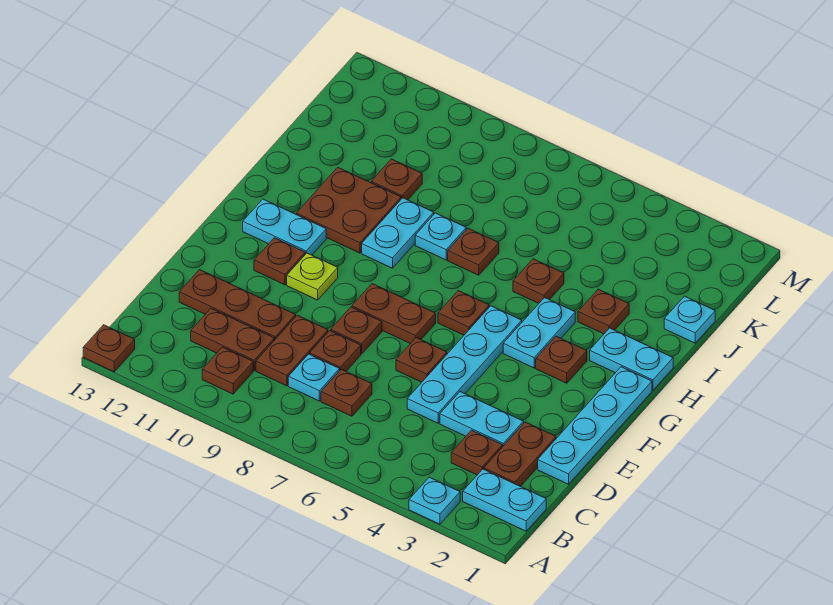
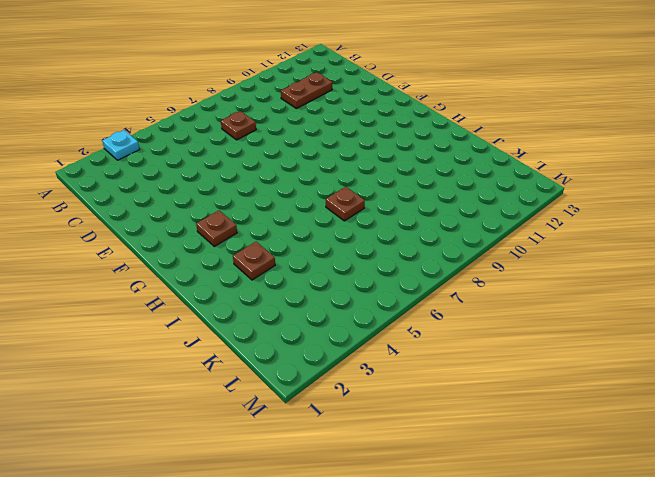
none -> brown plate A13 level 1
none -> cyan plate B1:B2 level 1
none -> brown plate B10 level 1
none -> brown plate C2:D2 level 1

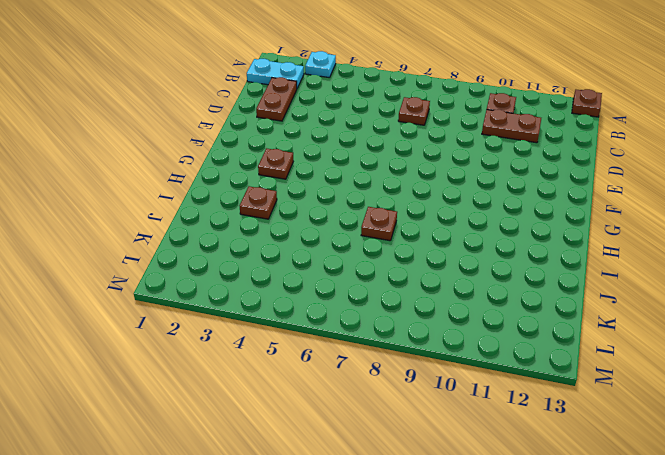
none -> brown plate C3 level 1
none -> cyan plate C8 level 1
none -> brown plate C9:D9 level 1
none -> cyan plate D1:G1 level 1

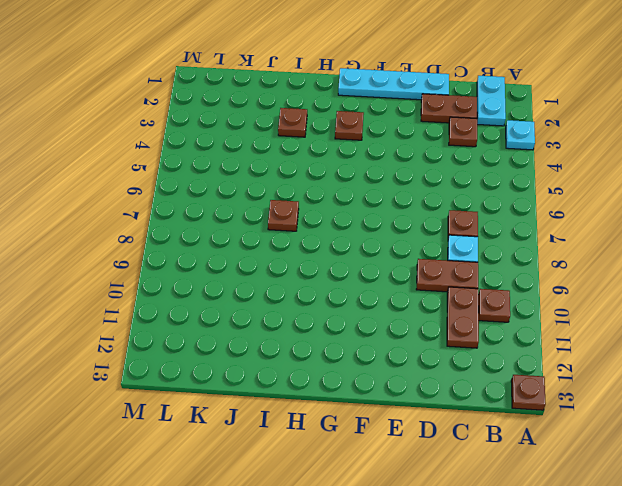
none -> cyan plate D3:D4 level 1
none -> cyan plate D5:G5 level 1
none -> brown plate D8 level 1
none -> brown plate D10:D12 level 1

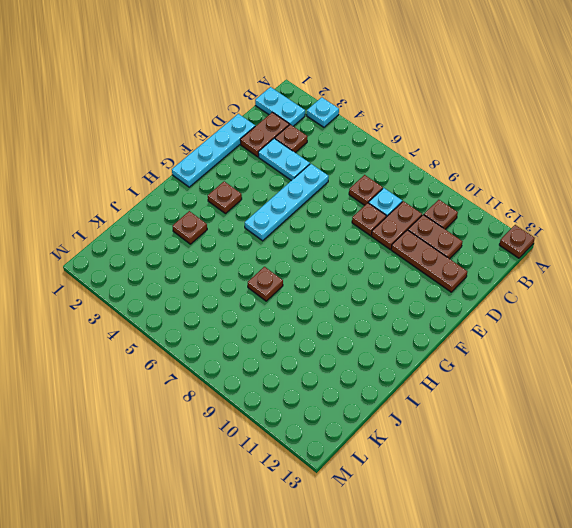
none -> brown plate E6 level 1
none -> brown plate E8 level 1
none -> brown plate F7:F8 level 1
none -> lime plate F10 level 1

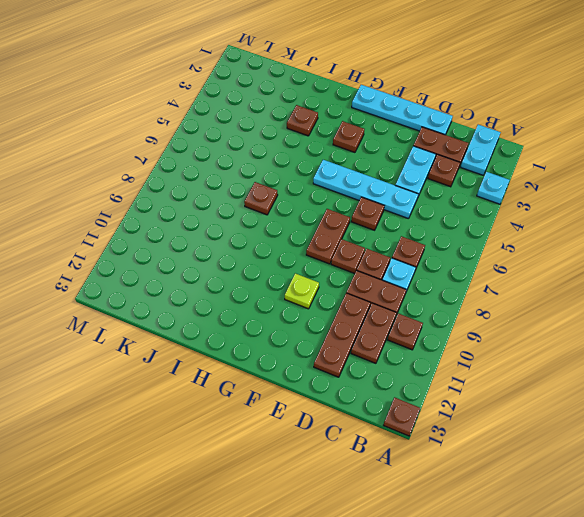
none -> brown plate F11 level 1
none -> cyan plate G4:H4 level 1
none -> brown plate G6 level 1
none -> cyan plate G11:G12 level 1

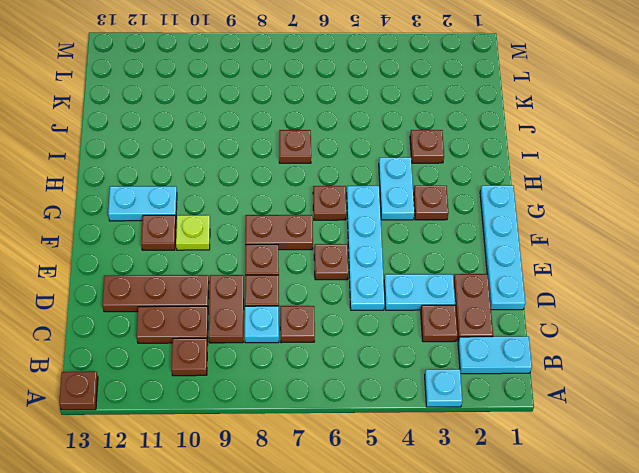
none -> cyan plate H1:H2 level 1
none -> cyan plate H9:I9 level 1
none -> brown plate H10:I11 level 1
none -> brown plate I5 level 1

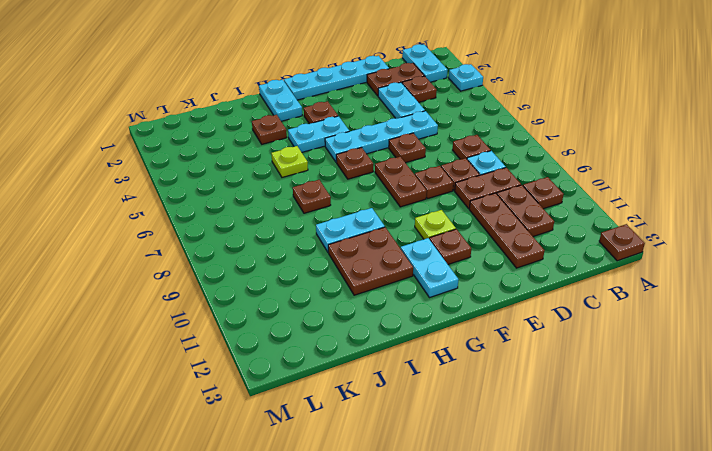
lime plate I5 level 1 -> brown plate I5 level 1
none -> cyan plate I8 level 1
none -> cyan plate J1 level 1
none -> brown plate J10 level 1

